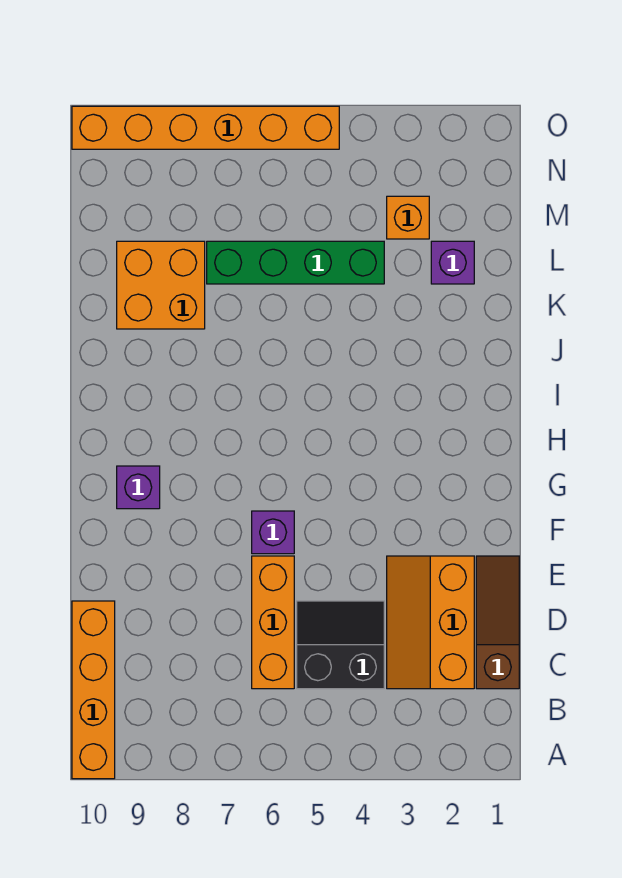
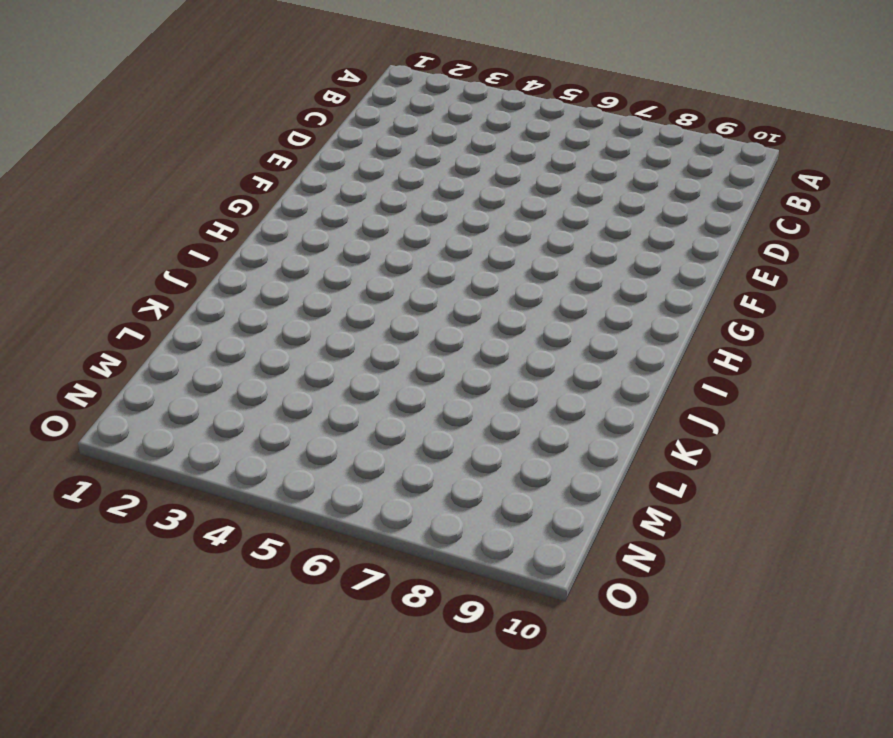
none -> orange brick A10:D10 level 1
none -> brown slope C1:E1 level 1 top C
none -> orange slope C2:E3 level 1 top 2

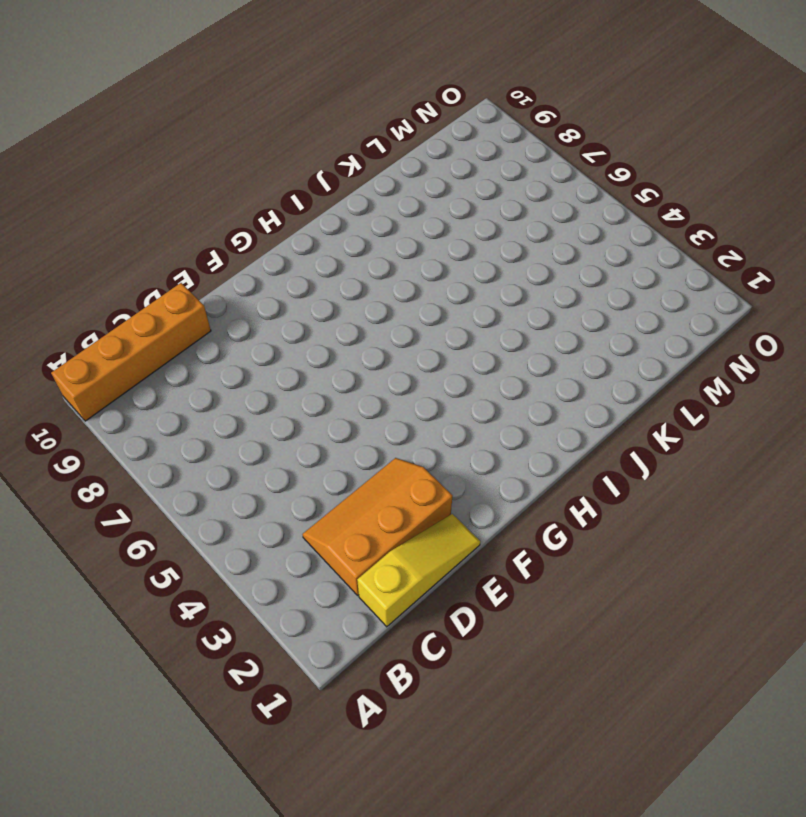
yellow slope C1:E1 level 1 top C -> brown slope C1:E1 level 1 top C
none -> black slope C4:D5 level 1 top C
none -> orange brick C6:E6 level 1
none -> purple brick F6 level 1

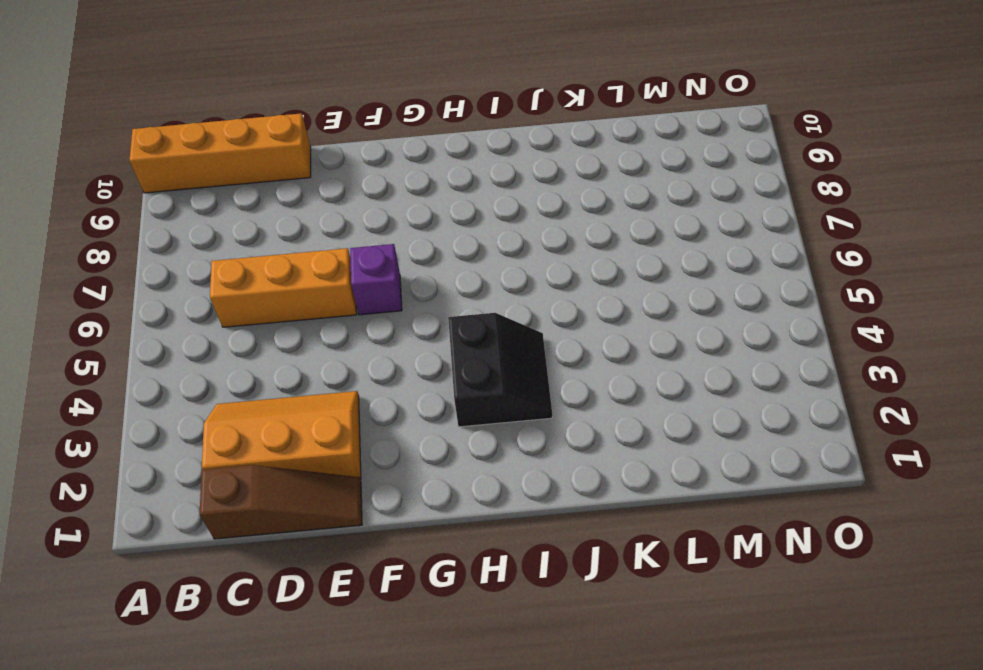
black slope H3:I4 level 1 top H -> black slope C4:D5 level 1 top C
none -> purple brick G9 level 1
none -> orange brick K8:L9 level 1
none -> purple brick L2 level 1

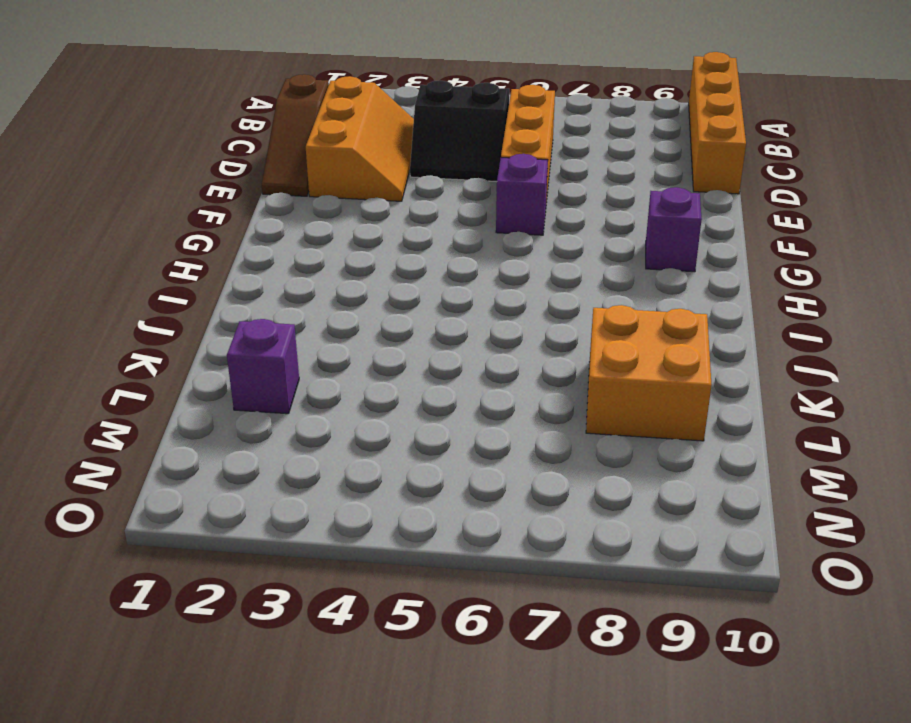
none -> green brick L4:L7 level 1
none -> orange brick M3 level 1
none -> orange brick O5:O10 level 1

